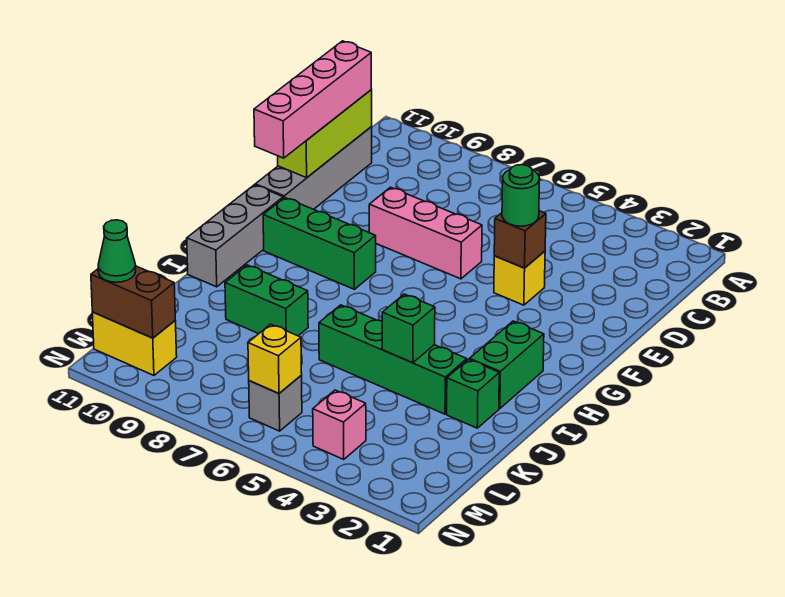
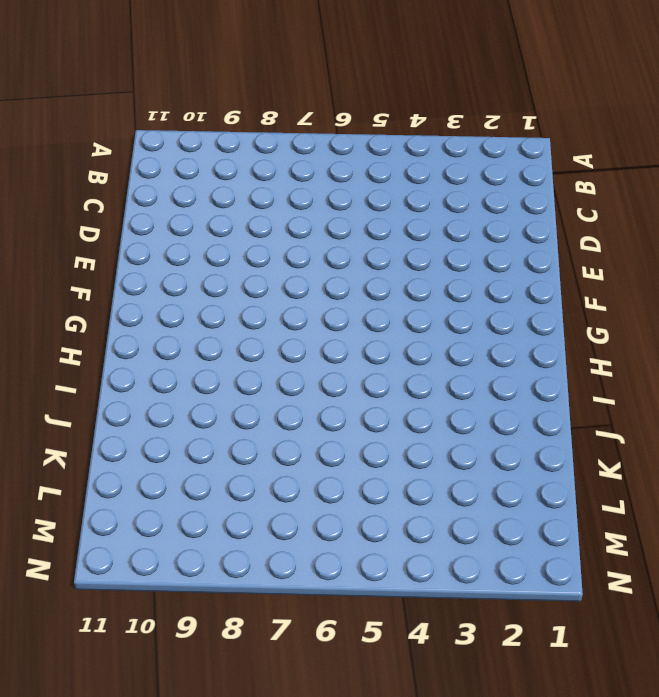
none -> grey brick C11:F11 level 1
none -> yellow brick E4 level 1
none -> pink brick E6:E8 level 1

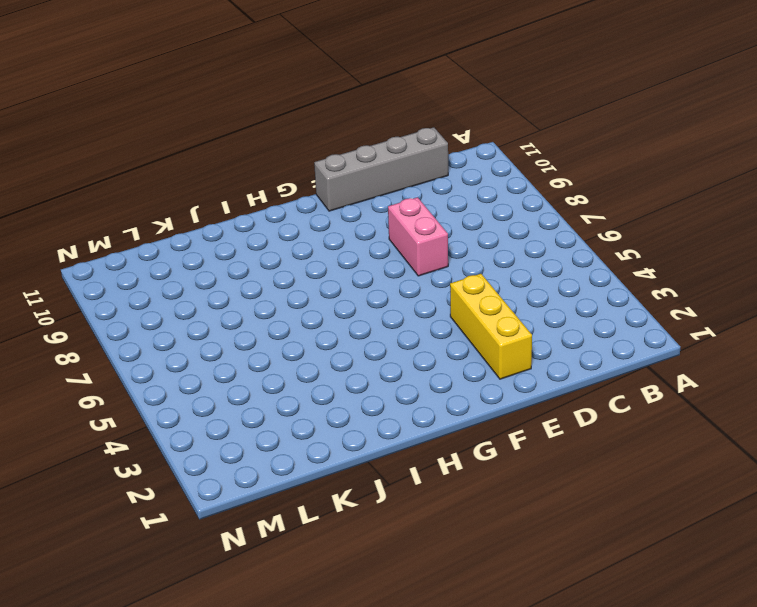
yellow brick E2:E4 level 1 -> yellow brick E4 level 1
pink brick E7:E8 level 1 -> pink brick E6:E8 level 1
none -> green brick G8:G10 level 1
none -> grey brick G11:I11 level 1
none -> green brick H2:I2 level 1

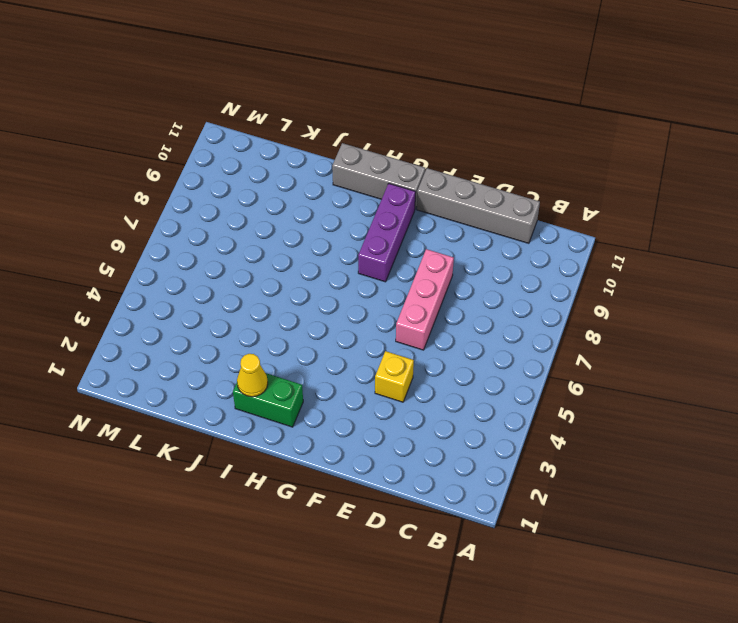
purple brick G8:G10 level 1 -> green brick G8:G10 level 1
yellow cone I2 level 2 -> none
none -> green brick J2 level 1
none -> green brick J3:J6 level 1
none -> green brick J8:J9 level 1

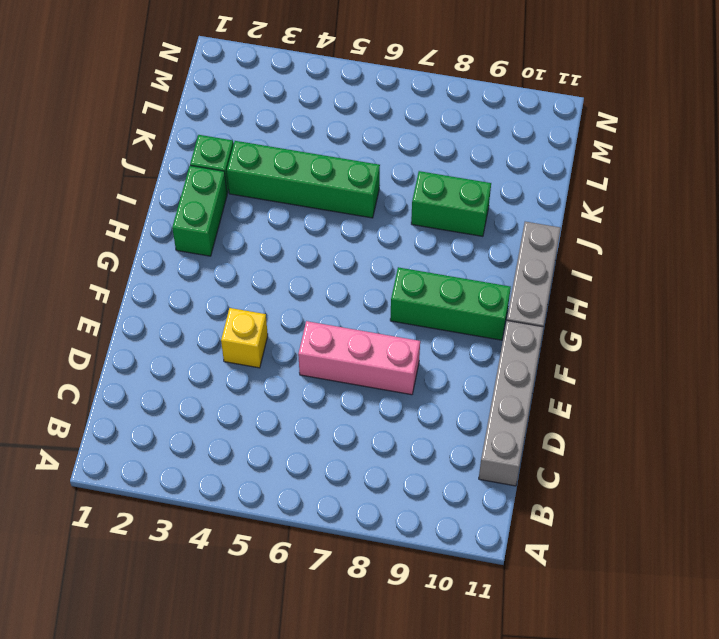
none -> pink brick M4 level 1
none -> grey brick M6 level 1
none -> yellow brick M10:M11 level 1

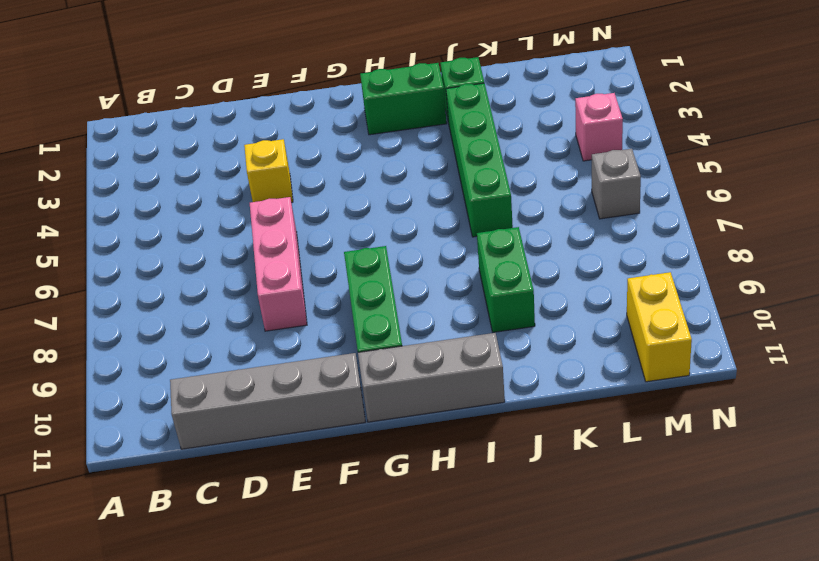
none -> lime brick C11:E11 level 2
none -> brown brick E4 level 2
none -> green brick J4 level 2

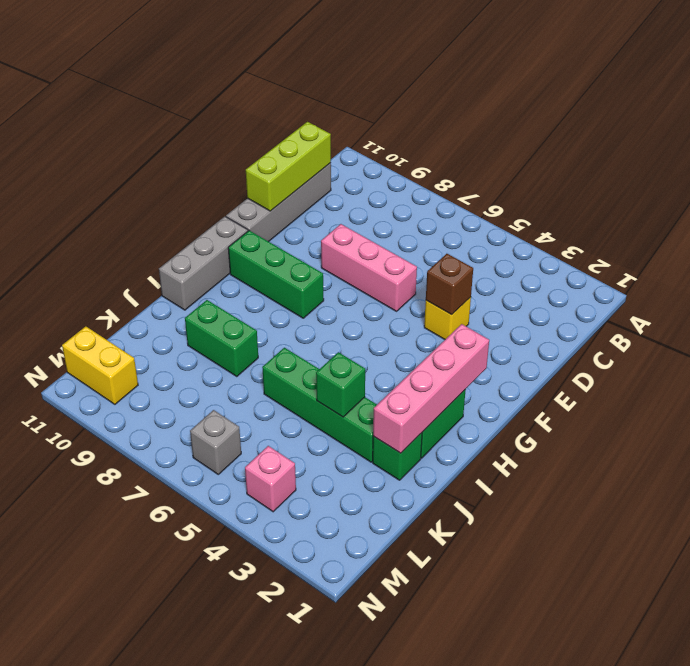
pink brick G2:J2 level 2 -> pink brick C11:F11 level 3
none -> yellow brick M6 level 2
none -> brown brick M10:M11 level 2
none -> green round brick E4 level 3

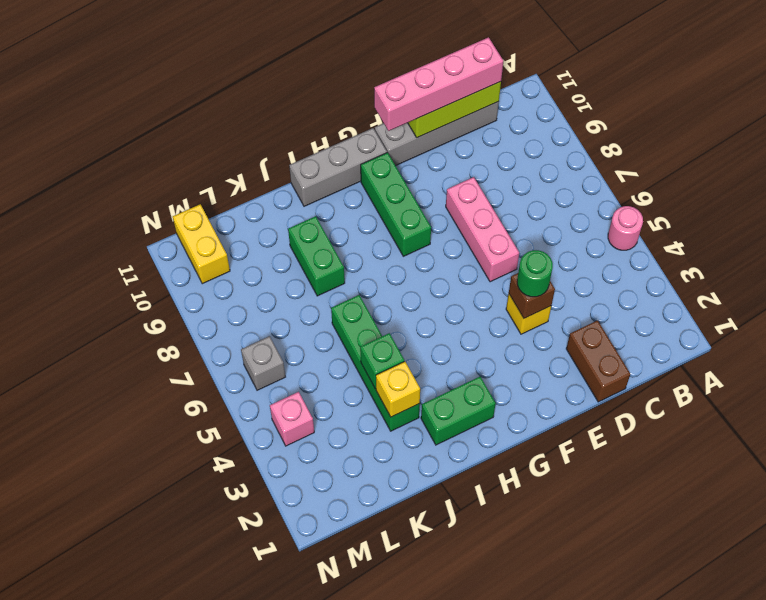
pink round brick A5 level 1 -> none
brown brick D1:D2 level 1 -> brown brick M10:M11 level 2
yellow brick J3 level 2 -> yellow brick M6 level 2
none -> green brick J2 level 1
none -> green cone M11 level 3

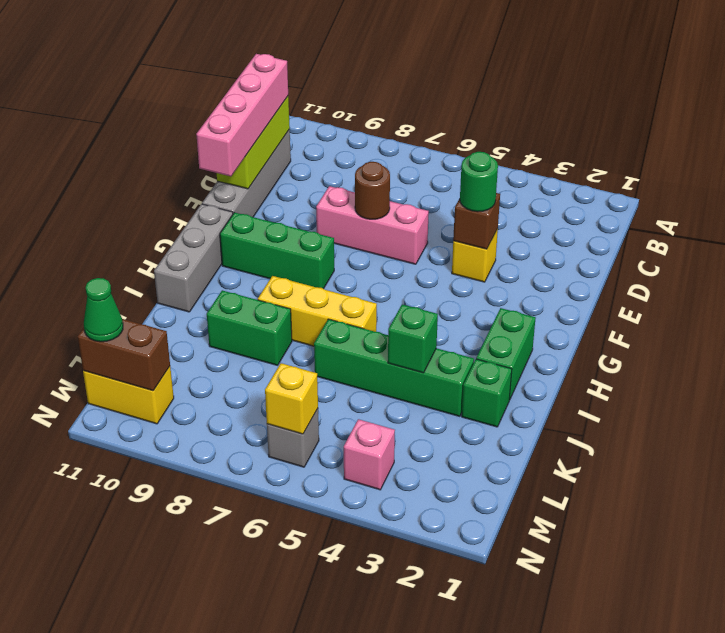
brown round brick E7 level 2 -> none
yellow brick I6:I8 level 1 -> none

